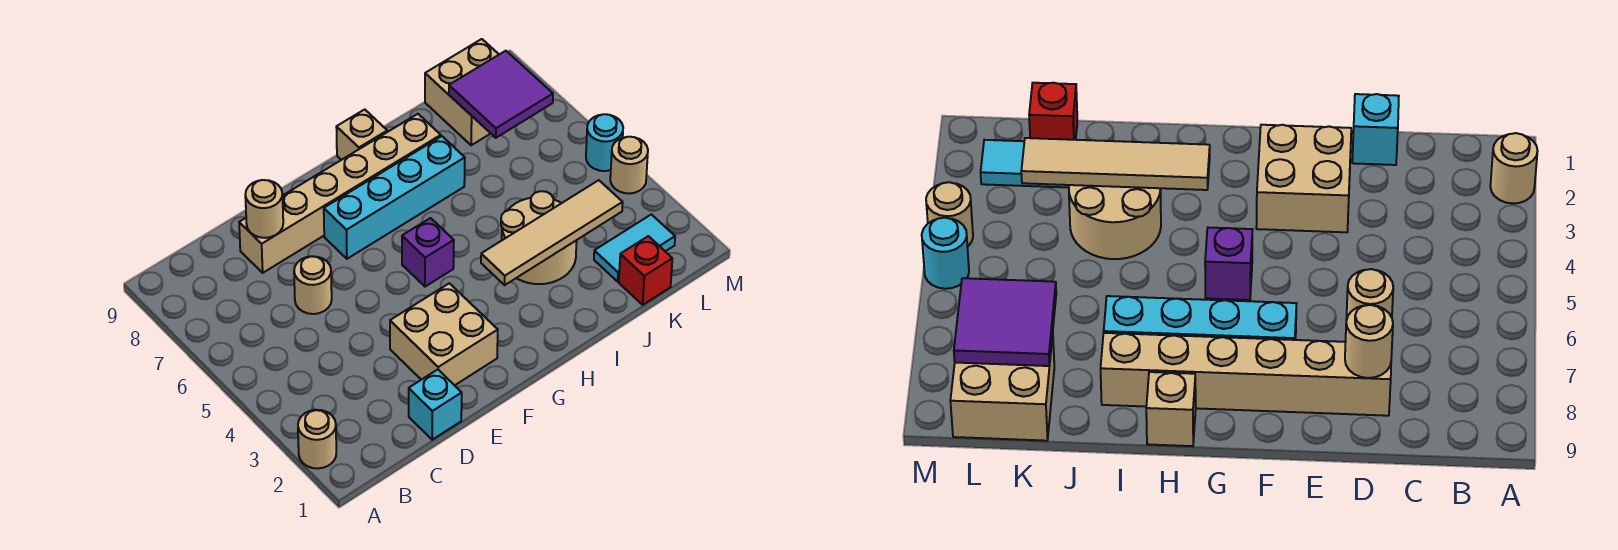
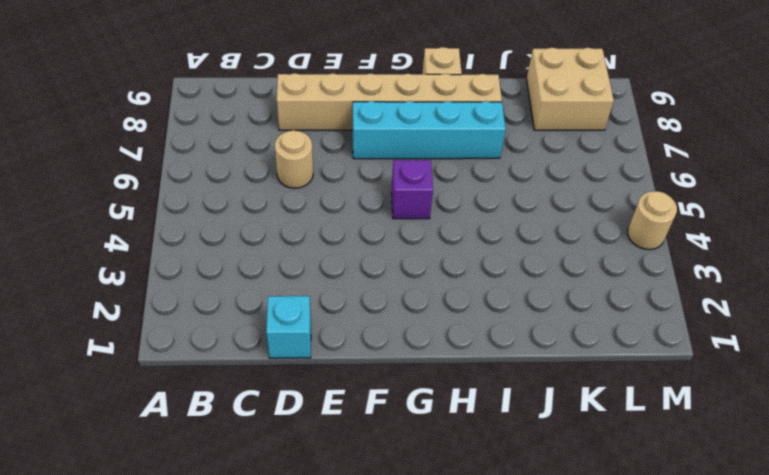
none -> tan round brick A2 level 1
none -> tan brick E2:F3 level 1
none -> tan round brick I3:J4 level 1

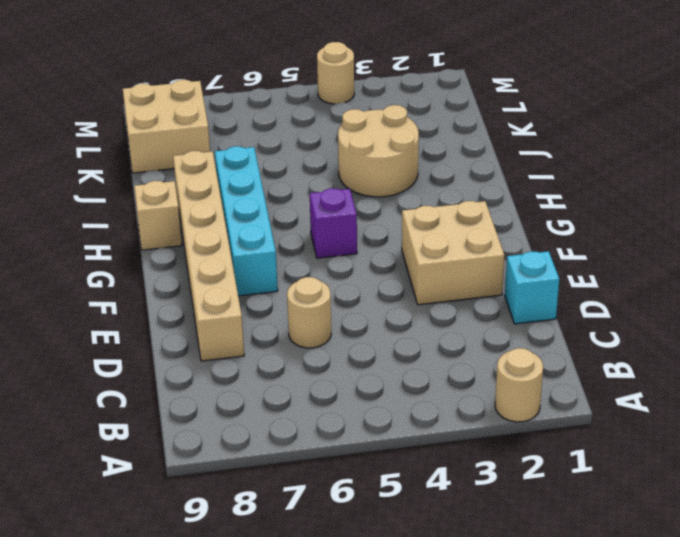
none -> red brick K1 level 1
none -> cyan tile K2:L2 level 1
none -> cyan round brick M5 level 1

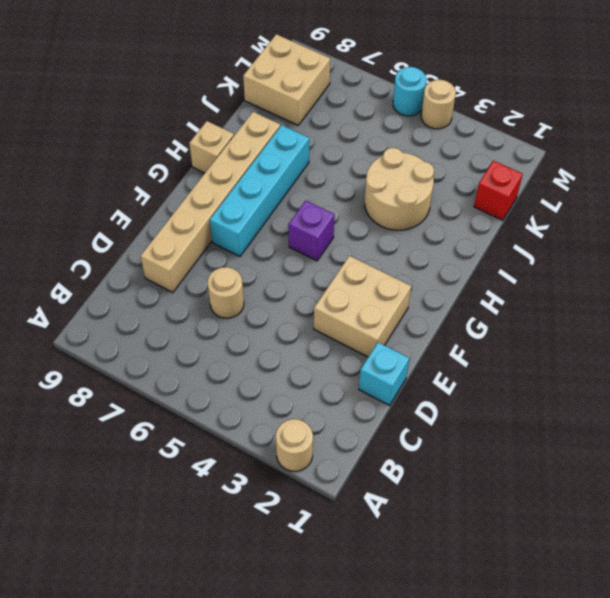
none -> cyan tile K2:L2 level 1
none -> tan round brick D8 level 2
none -> tan tile H3:K3 level 2

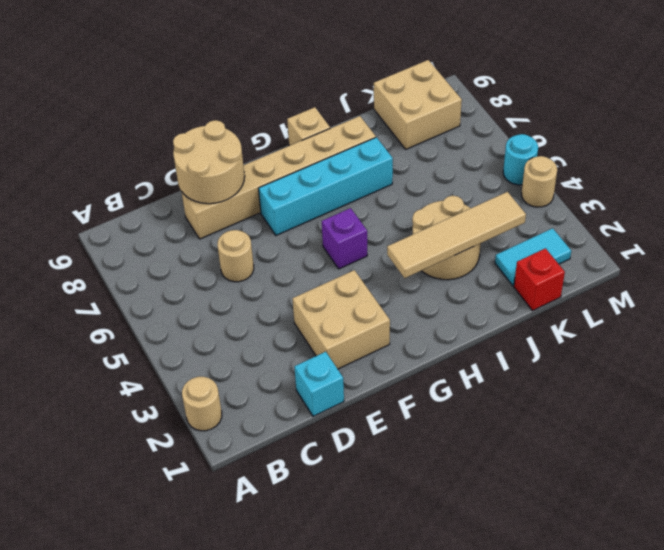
tan round brick D8:E9 level 2 -> tan round brick D8 level 2
none -> purple tile K7:L8 level 2

